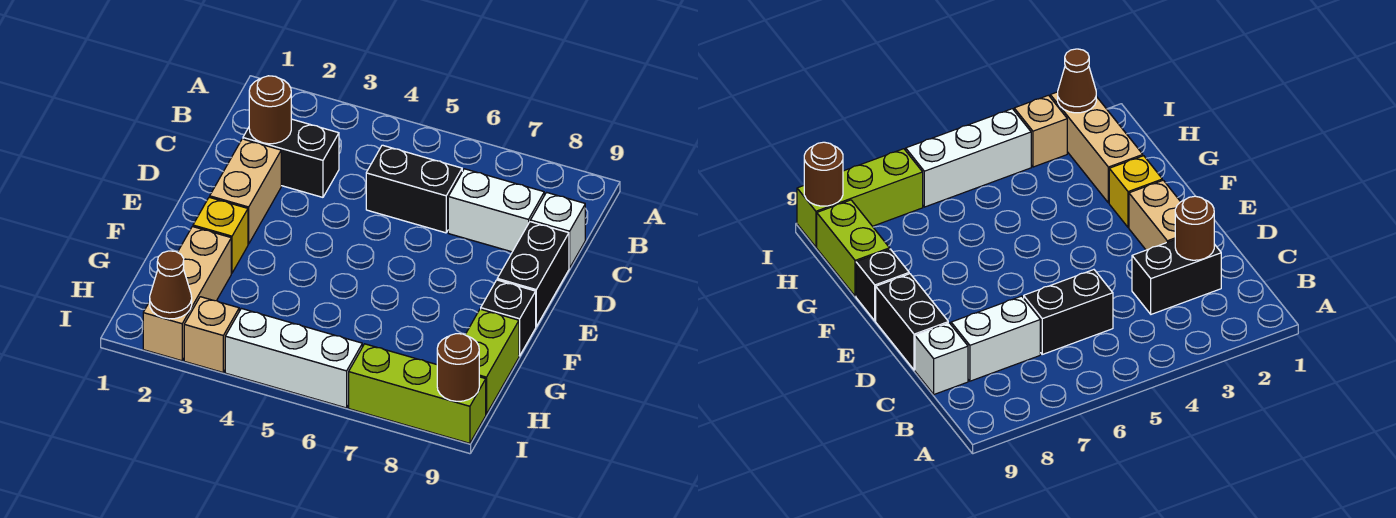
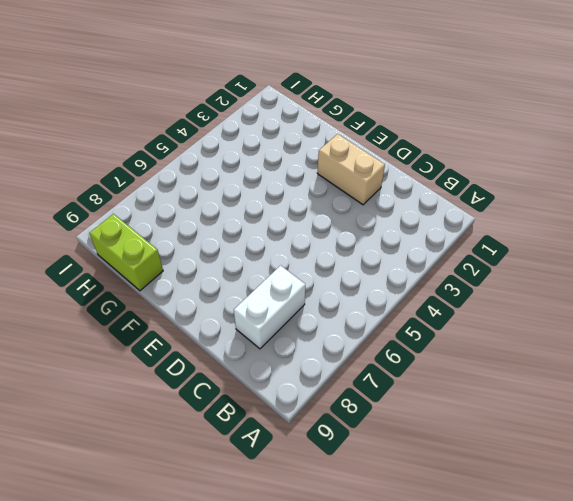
none -> black brick C2:C3 level 1
none -> black brick C5:C6 level 1
none -> white brick C9 level 1

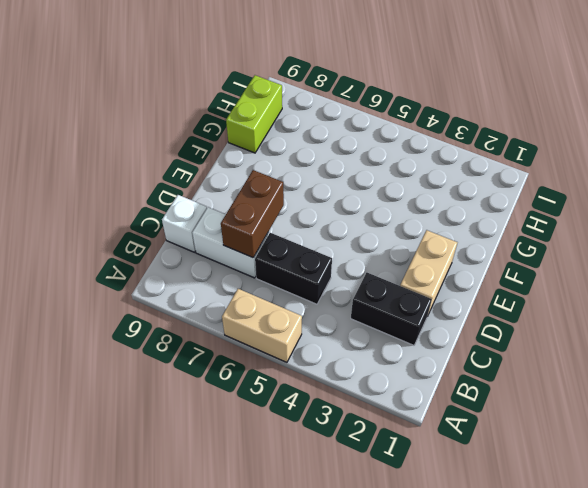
tan brick A5:A6 level 1 -> none
brown brick C7:D7 level 2 -> none
none -> black brick D9:E9 level 1
none -> yellow brick F2 level 1
none -> black brick F9 level 1

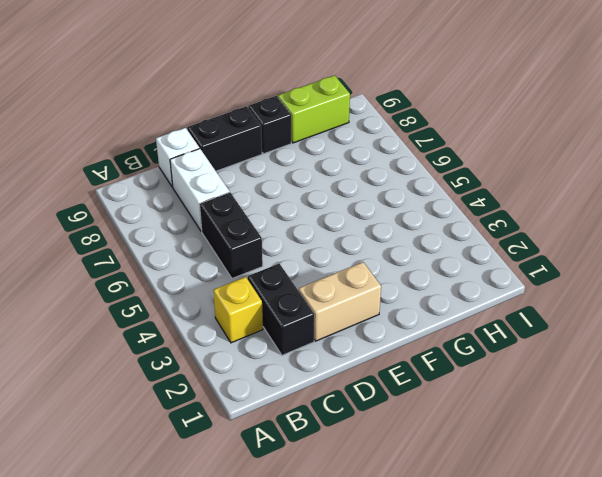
yellow brick B3 level 1 -> yellow brick F2 level 1
none -> tan brick G2:I2 level 1
none -> tan brick I3 level 1
none -> white brick I4:I6 level 1

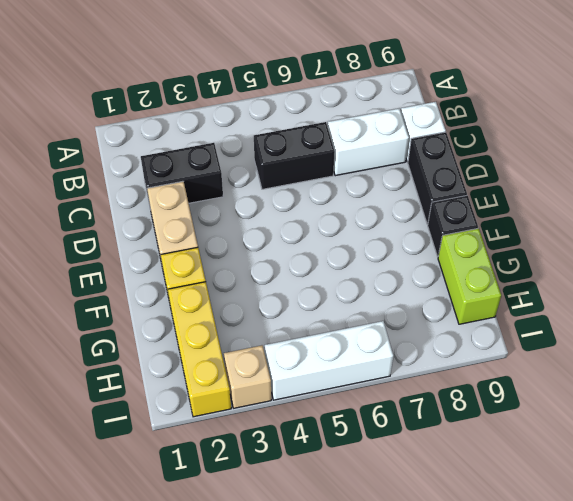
yellow brick G2:I2 level 1 -> tan brick G2:I2 level 1
none -> lime brick I7:I9 level 1
none -> brown round brick C2 level 2
none -> brown cone I2 level 2

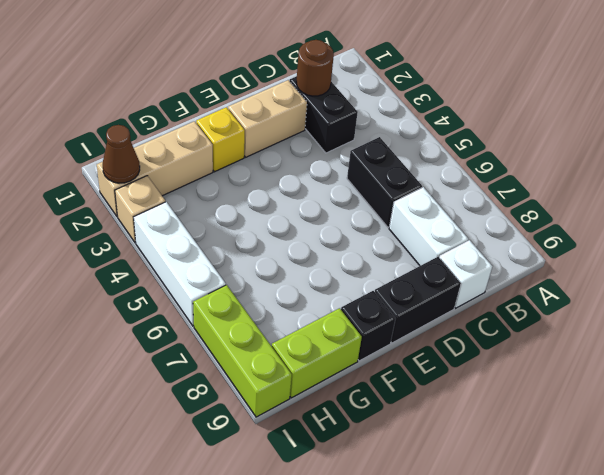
none -> brown round brick I9 level 2

